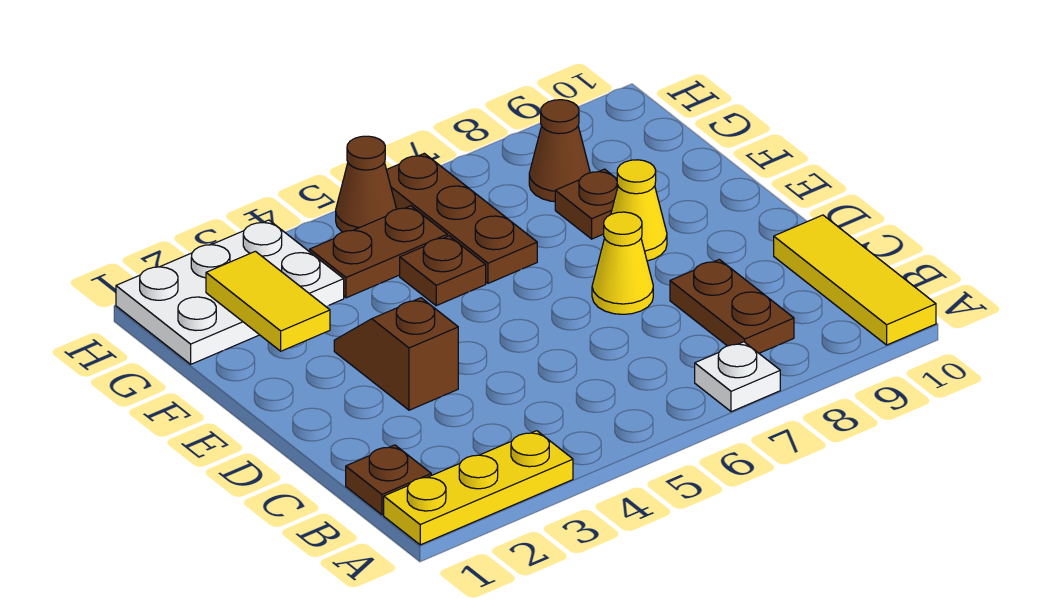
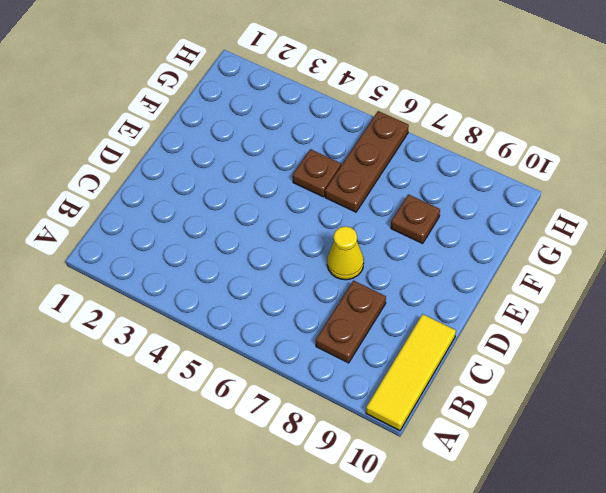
none -> yellow plate A1:A3 level 1
none -> white plate A7 level 1
none -> brown plate B1 level 1

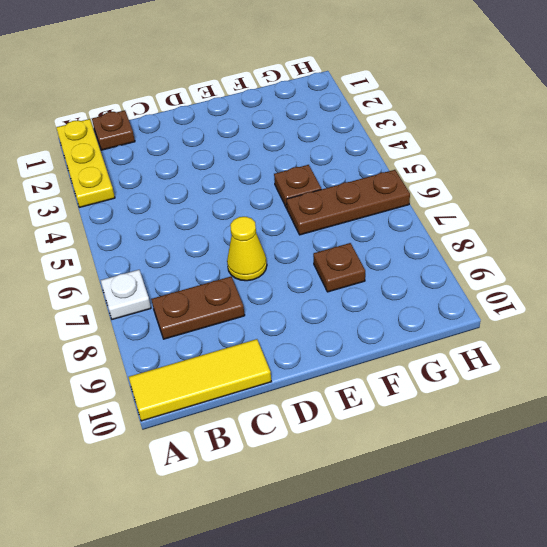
none -> brown slope D3:E3 level 1 top D
none -> yellow cone E8 level 1
none -> white plate G1:H3 level 1

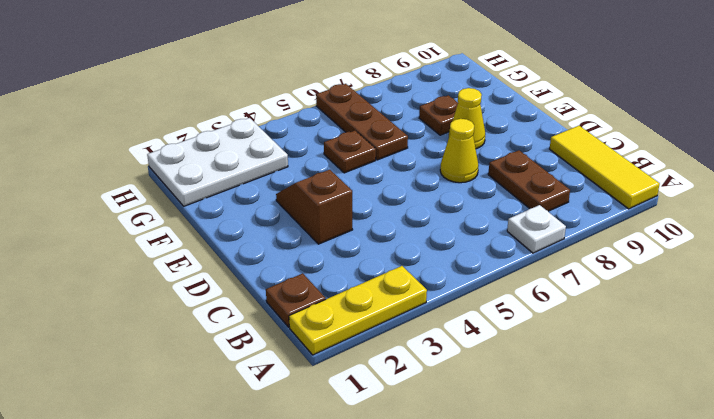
none -> brown plate G4:G5 level 1
none -> brown cone G8 level 1
none -> brown cone H5 level 1

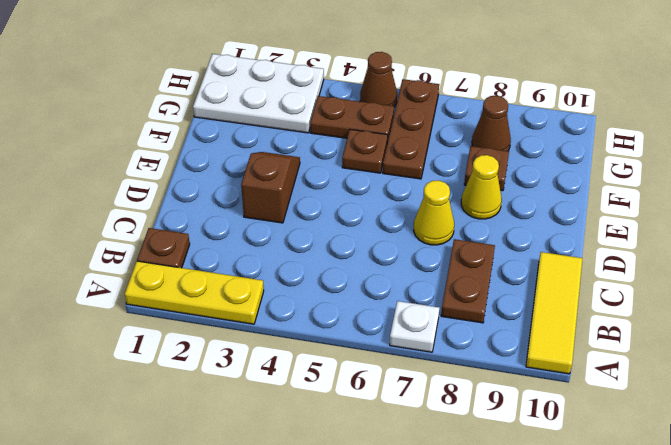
none -> yellow tile F2:G2 level 2

